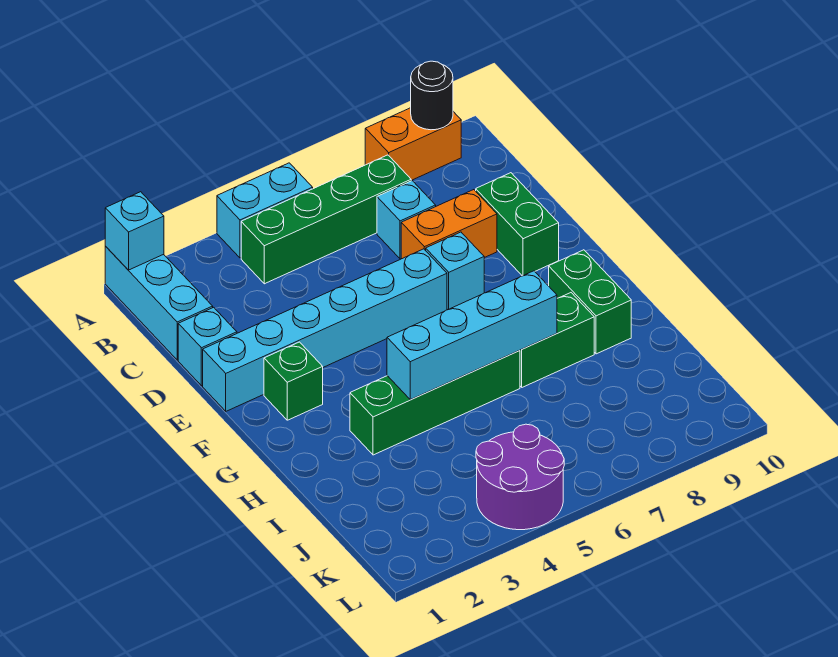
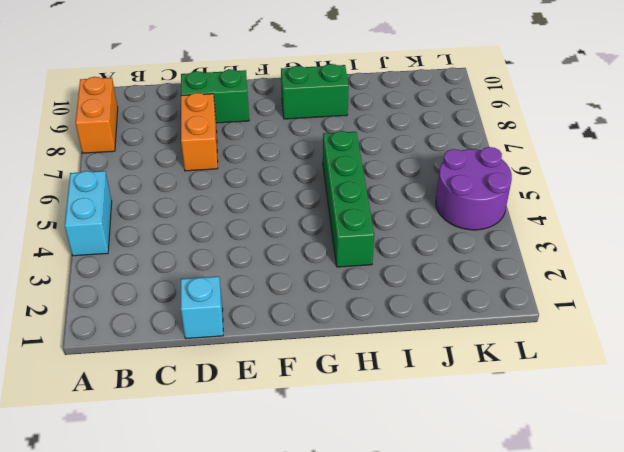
none -> cyan brick A1:C1 level 1
none -> green brick B4:B7 level 1
none -> cyan brick C7 level 1

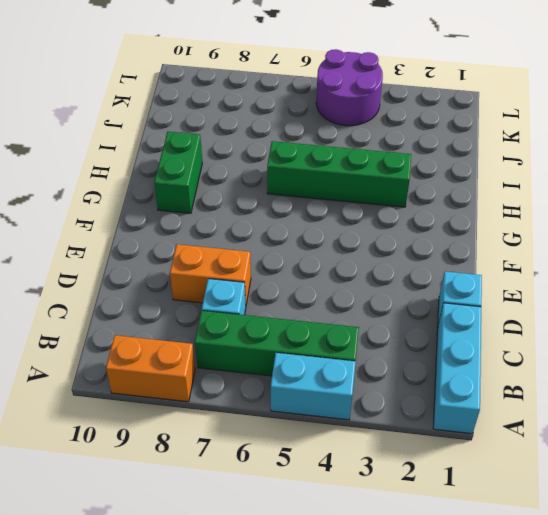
none -> green brick D9:E9 level 1
none -> cyan brick E1:E6 level 1
none -> cyan brick E7 level 1

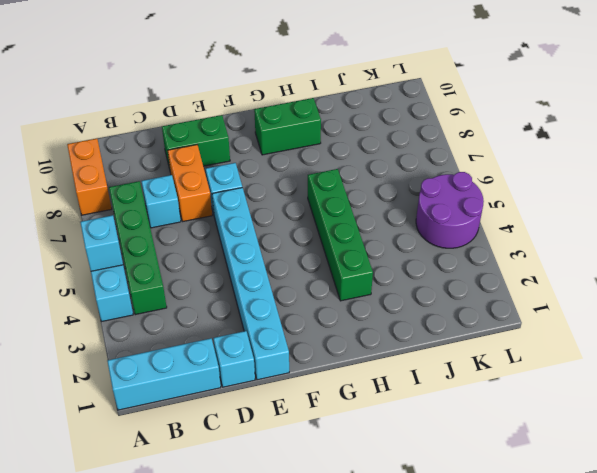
cyan brick A5 level 2 -> cyan brick A1 level 2
none -> green brick F2 level 1
none -> green brick H7:H8 level 1
none -> black round brick A9 level 2

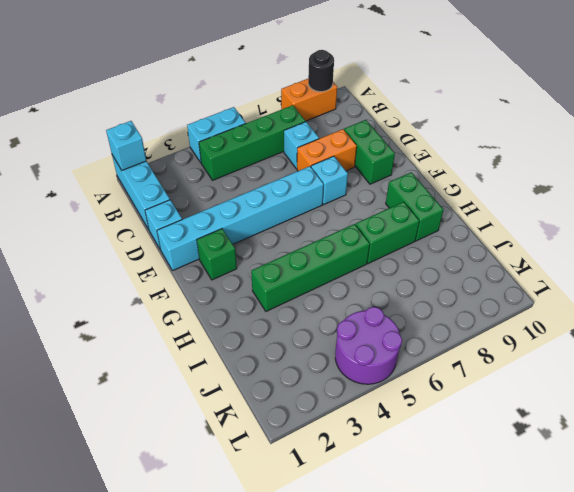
none -> cyan brick H4:H7 level 2

